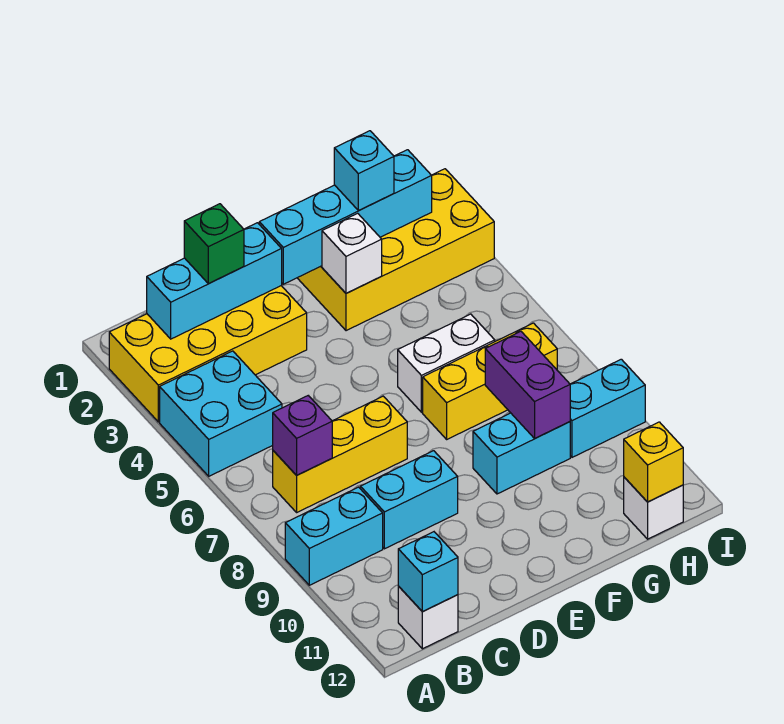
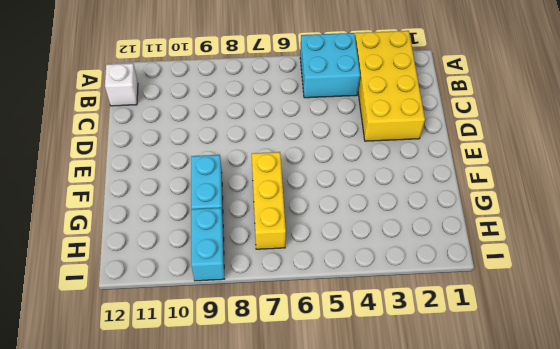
none -> cyan brick A9:B9 level 1
none -> yellow brick B7:D7 level 1
none -> cyan brick C9:D9 level 1

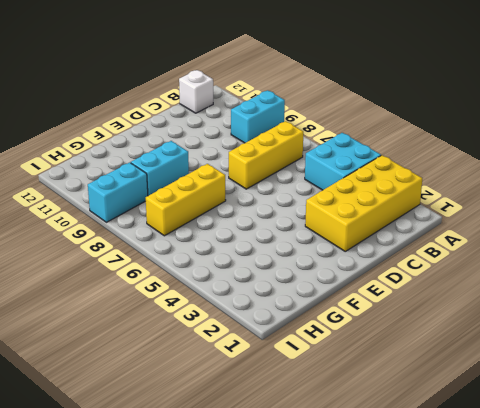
none -> cyan brick C9:D9 level 1
none -> yellow brick F2:I3 level 1
none -> white brick F6:G6 level 1

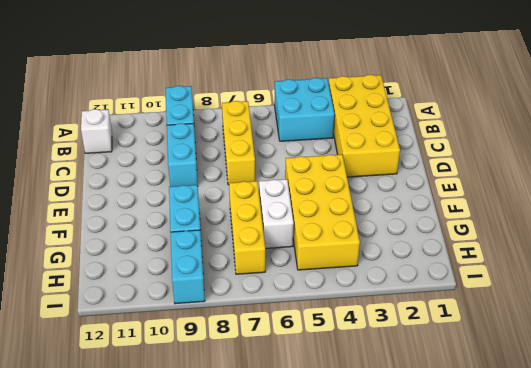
yellow brick E4:H5 level 1 -> yellow brick F2:I3 level 1
none -> white brick H12 level 1
none -> cyan brick B2:D2 level 2
none -> purple brick B7 level 2

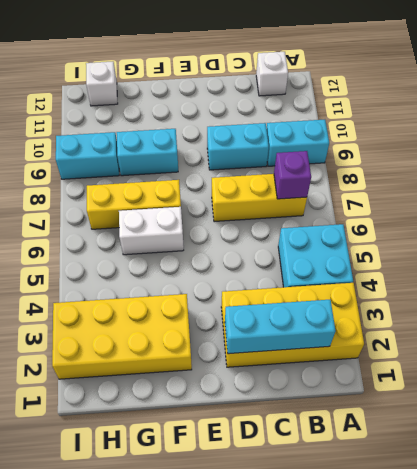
none -> cyan brick B12 level 2
none -> cyan brick E2:H2 level 2
none -> white brick F3 level 2

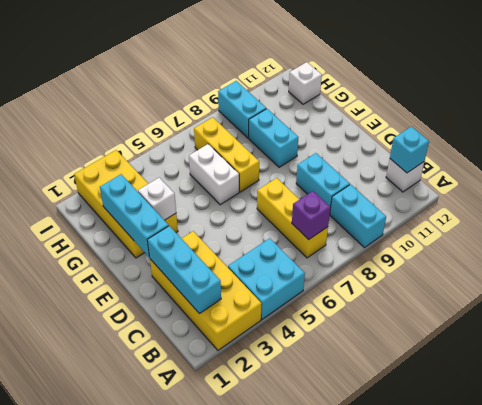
cyan brick E2:G2 level 2 -> cyan brick E2:H2 level 2
none -> purple brick G8:G9 level 2
none -> yellow brick H12 level 2
none -> green brick C2 level 3

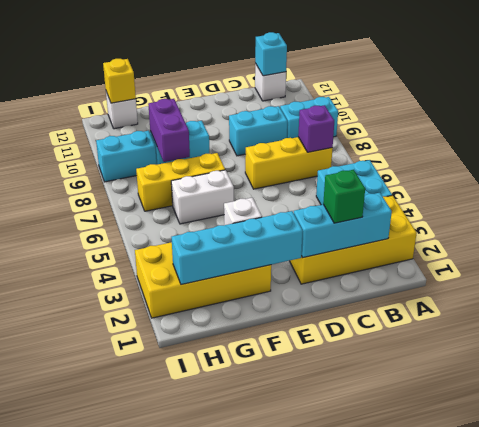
none -> cyan brick G2 level 3

